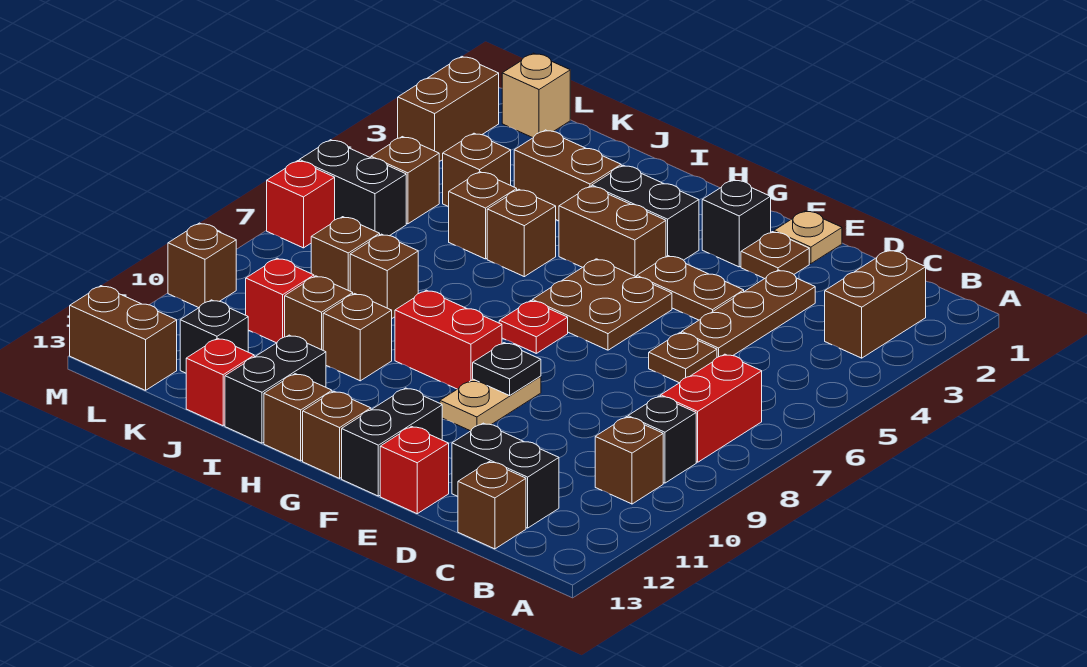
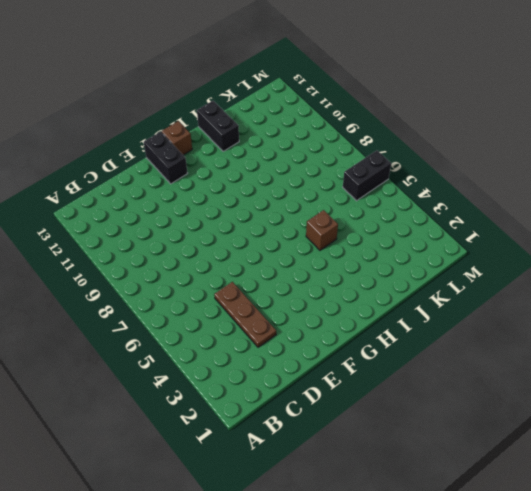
none -> brown brick B2:B3 level 1
none -> red brick B7:B8 level 1
none -> black brick B9 level 1
none -> brown brick B10 level 1

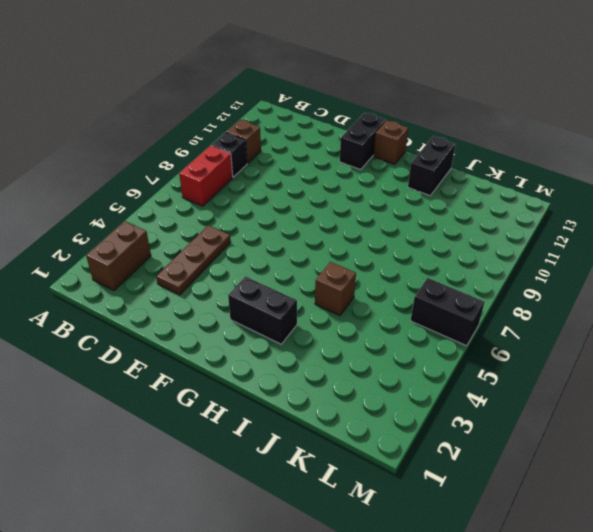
none -> black brick C12:D12 level 1
none -> brown brick C13 level 1
none -> brown plate D6 level 1
none -> tan plate E1 level 1

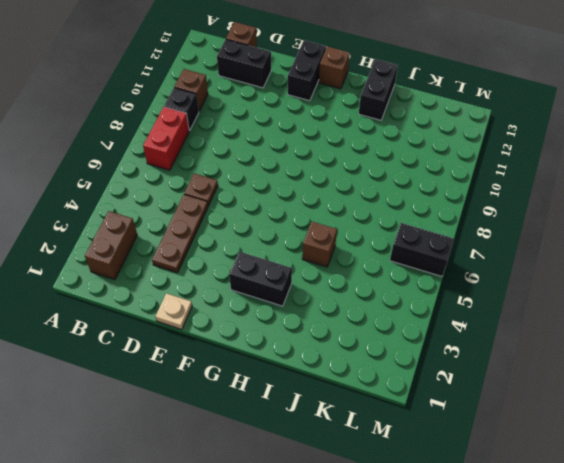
none -> brown plate E2 level 1
none -> brown plate E4:F4 level 1
none -> red brick E13 level 1
none -> black brick F2 level 1

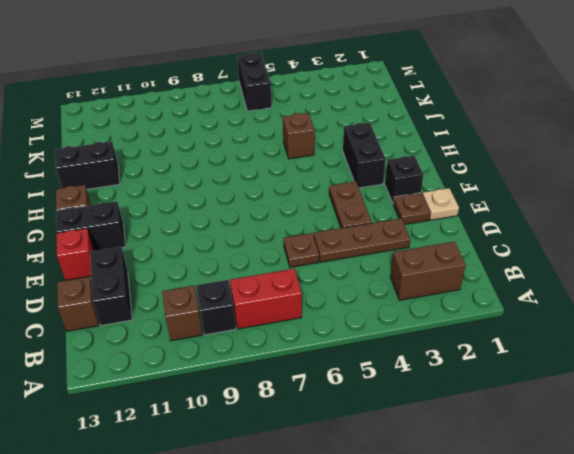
none -> brown plate F5:G6 level 1
none -> tan plate F9:F10 level 1
none -> brown brick G4:H4 level 1
none -> red plate G7 level 1

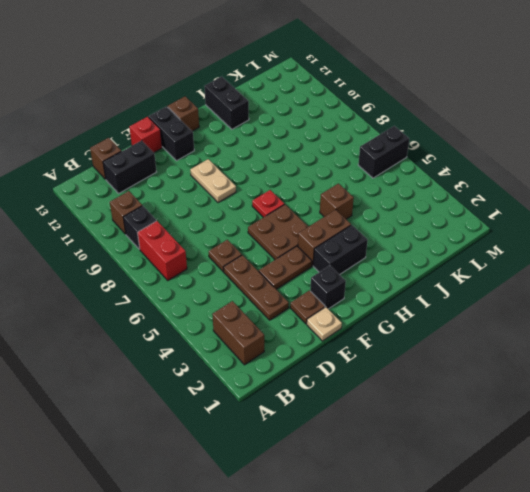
none -> red brick G9:H9 level 1
none -> brown brick H13 level 1
none -> brown brick I3:J3 level 1
none -> brown brick I10 level 1

